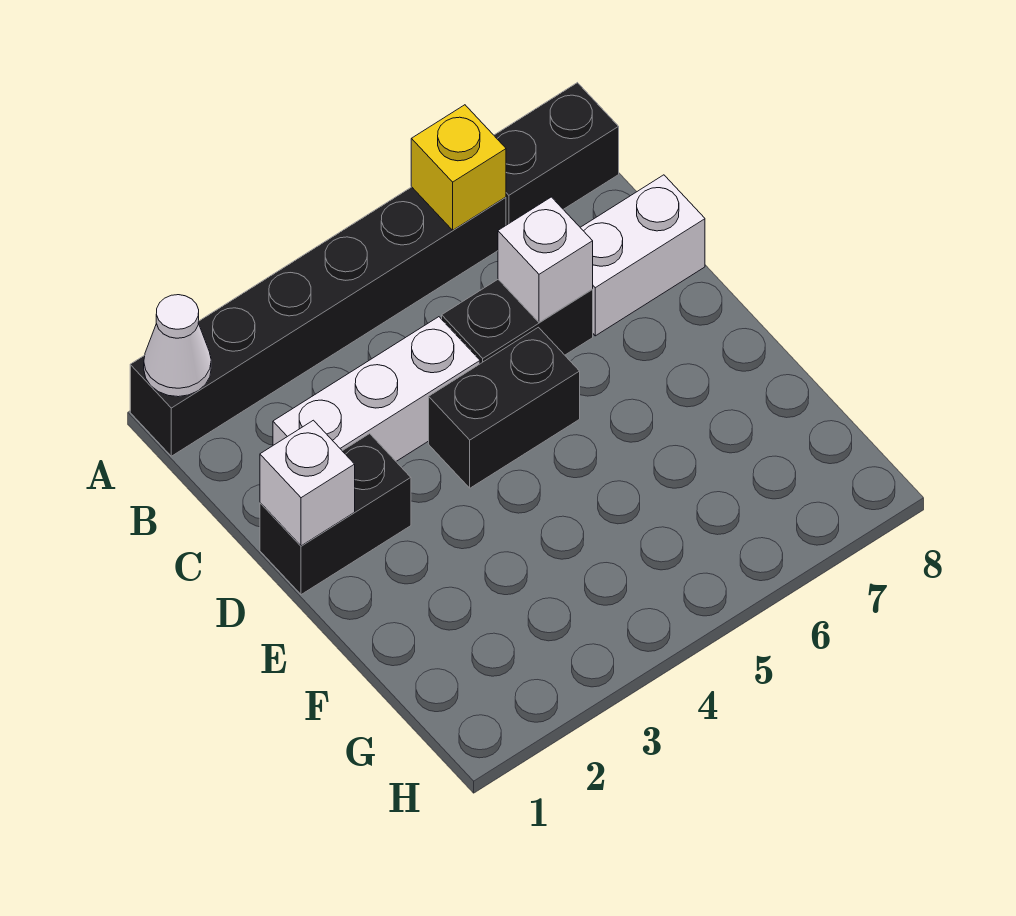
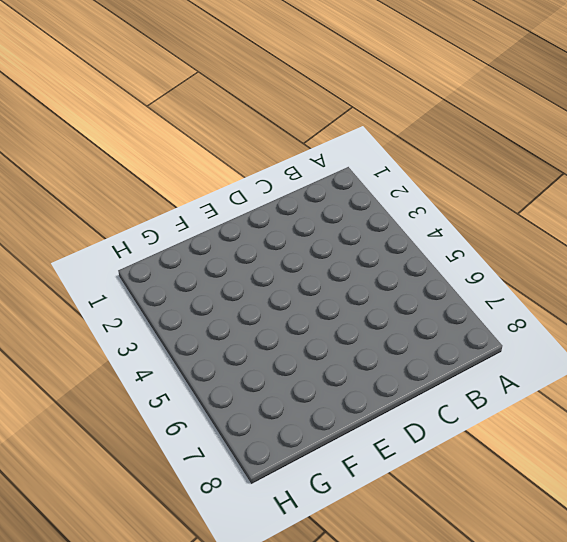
none -> black brick A1:A6 level 1
none -> black brick A7:A8 level 1

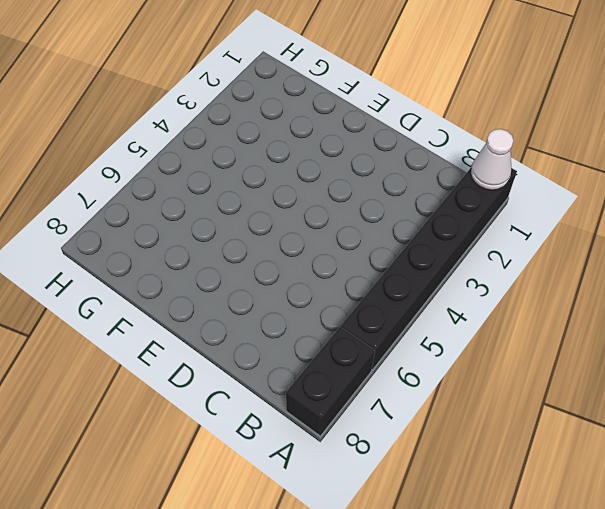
none -> white brick C2:C4 level 1
none -> black brick C5:C6 level 1

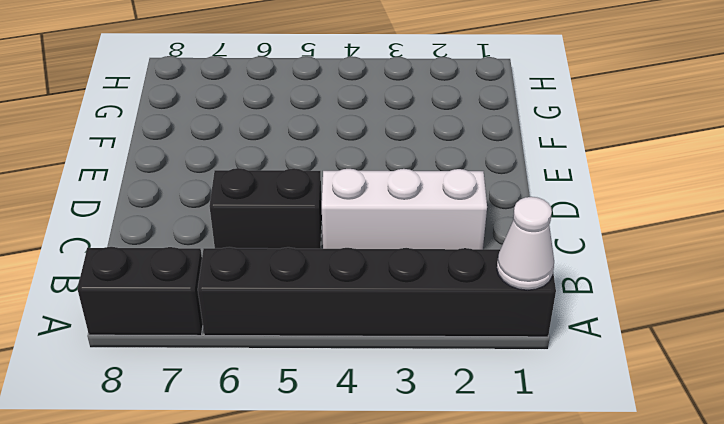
none -> white brick C7:C8 level 1
none -> black brick D1:D2 level 1

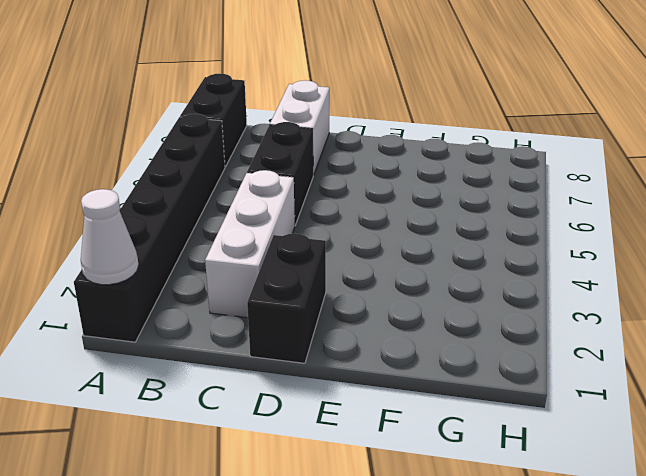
none -> black brick D4:D5 level 1
none -> yellow brick A6 level 2

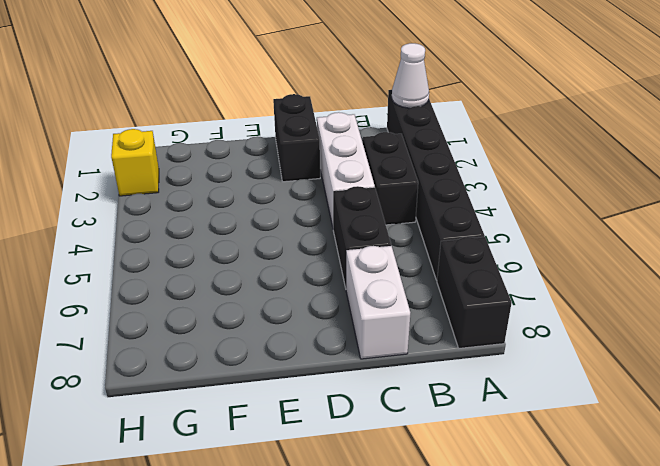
black brick B3:B4 level 1 -> black brick D4:D5 level 1
yellow brick H2 level 1 -> yellow brick A6 level 2
none -> white brick C6 level 2
none -> white brick D1 level 2

